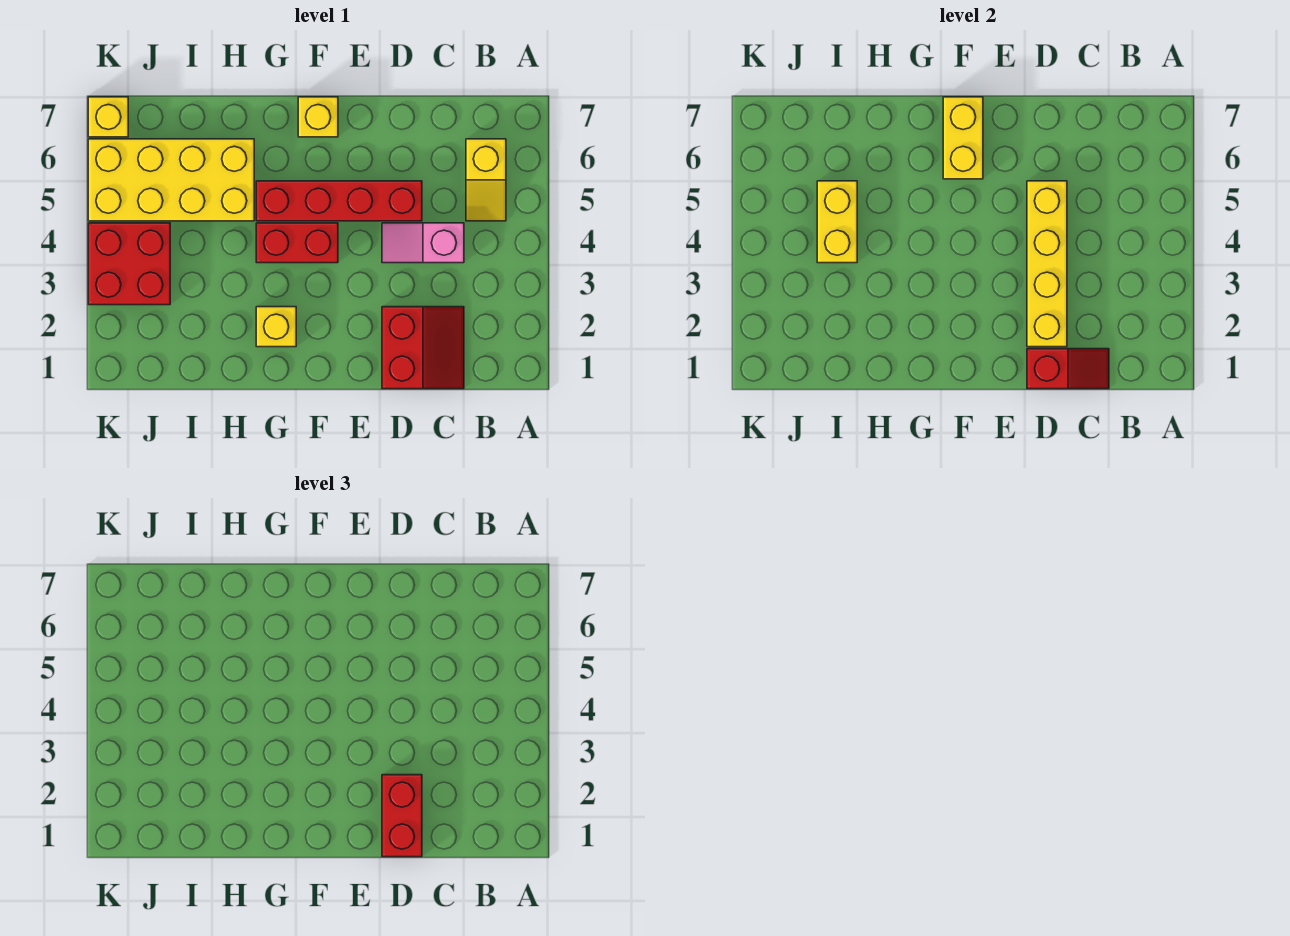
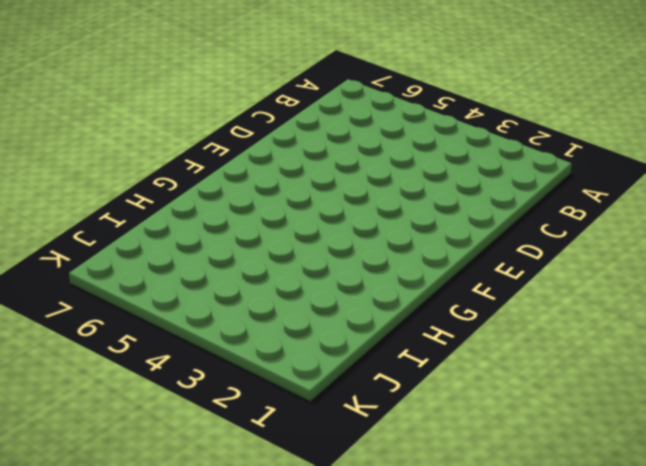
none -> yellow slope B5:B6 level 1 top 6
none -> red slope C1:D2 level 1 top D
none -> pink slope C4:D4 level 1 top C

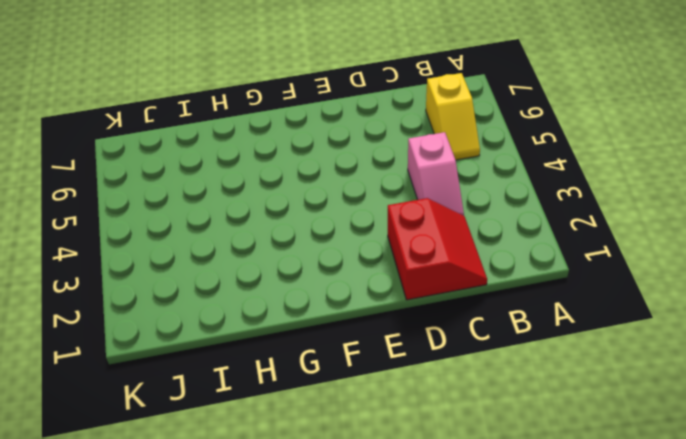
pink slope C3:C4 level 1 top 4 -> pink slope C4:D4 level 1 top C
none -> red brick D5:G5 level 1
none -> red brick F4:G4 level 1
none -> yellow brick F7 level 1

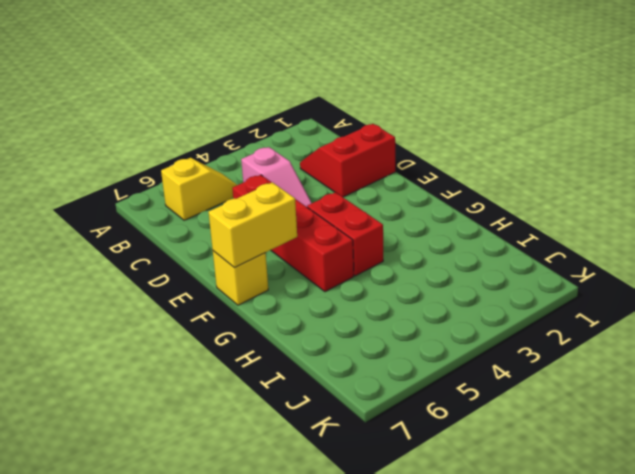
none -> yellow brick G2 level 1
none -> yellow brick H5:K6 level 1
none -> red brick J3:K4 level 1

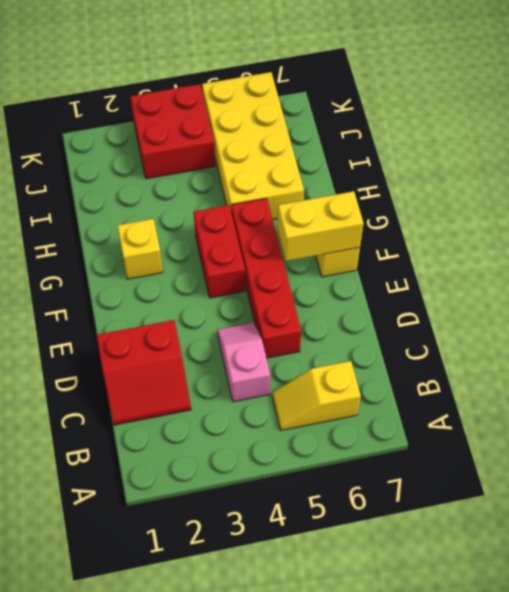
none -> yellow brick K7 level 1
none -> red slope C1:D1 level 2 top D
none -> yellow brick D2:D5 level 2

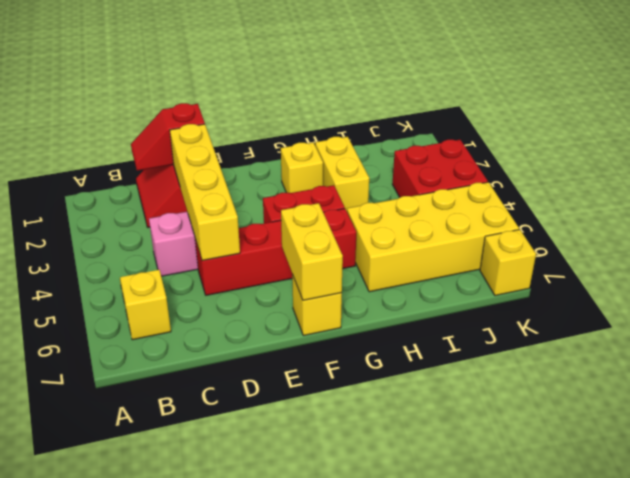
yellow brick H2:H3 level 1 -> yellow brick I4:I5 level 2
none -> red brick D1:D2 level 3

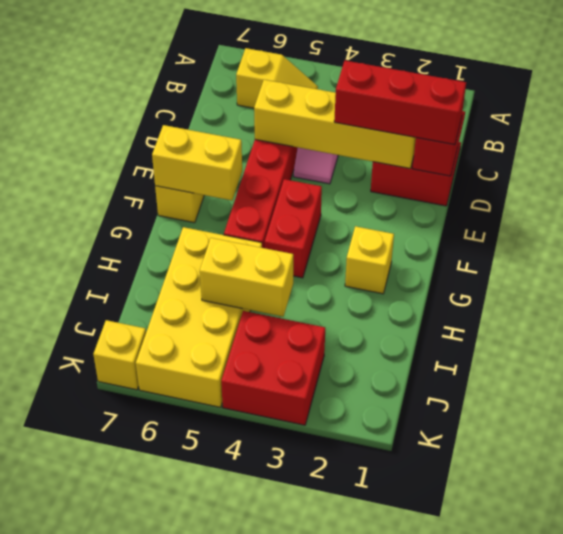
red brick D1:D3 level 3 -> red brick D1:D2 level 3

